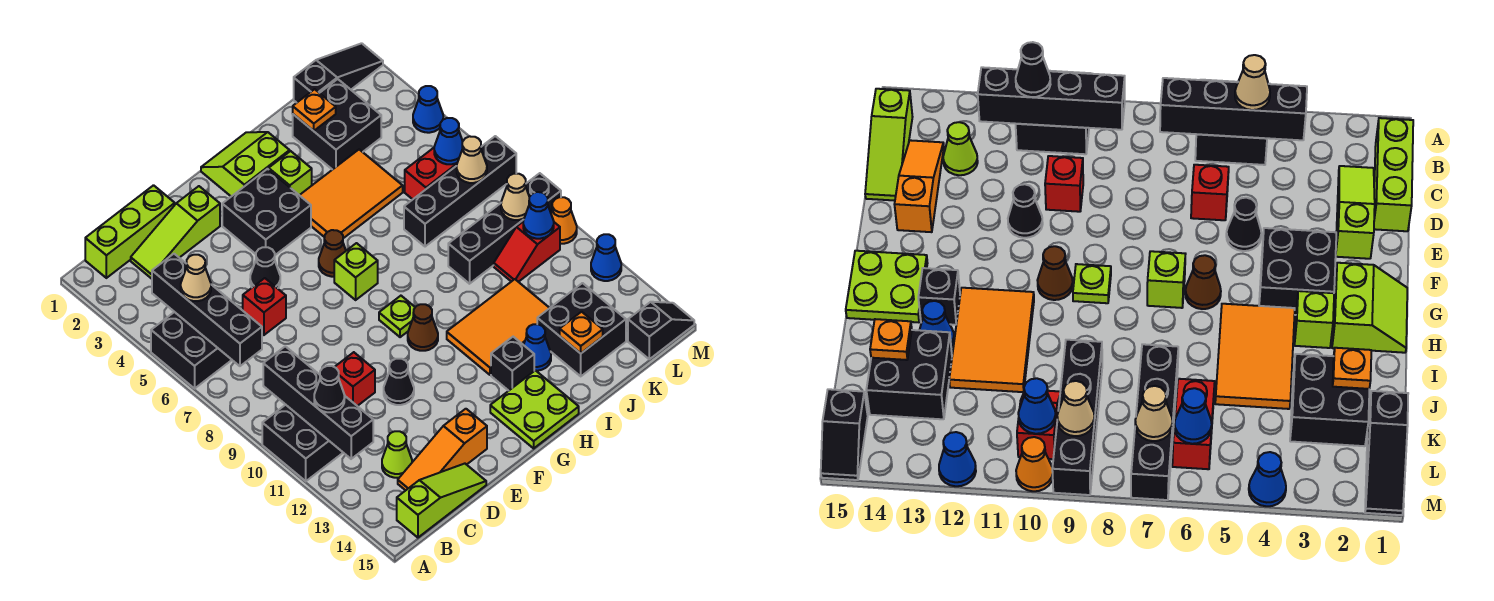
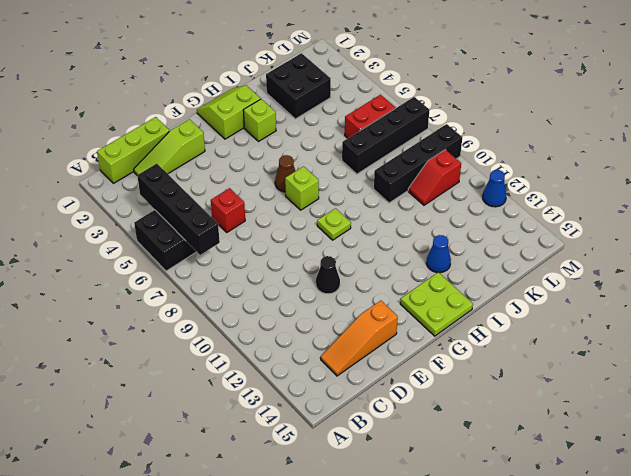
none -> black brick A10:B11 level 1
none -> lime slope B15:D15 level 1 top B
none -> lime cone C13 level 1
none -> red brick D10 level 1

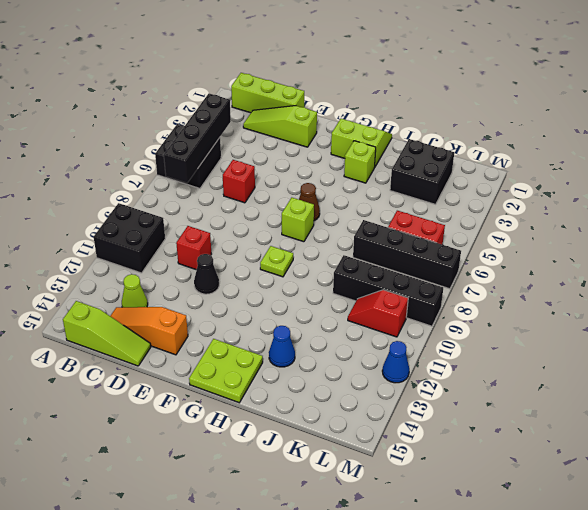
none -> black cone E5 level 1
none -> black brick F3:G4 level 1
none -> brown cone G10 level 1
none -> orange tile H4:J5 level 1

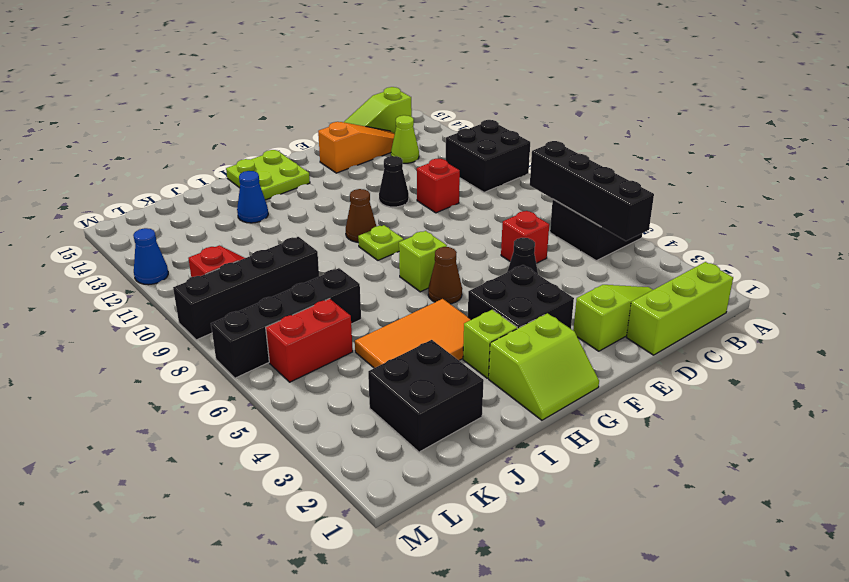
none -> orange tile H11:J12 level 1
none -> black brick H13 level 1
none -> black brick J13:K14 level 1
none -> black slope K1:M1 level 1 top K

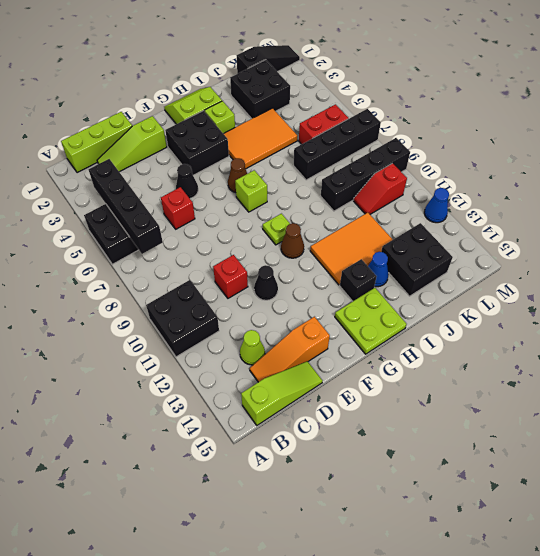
none -> black slope L15:M15 level 1 top L
none -> blue cone M4 level 1
none -> orange cone M10 level 1
none -> black brick B9:B12 level 2

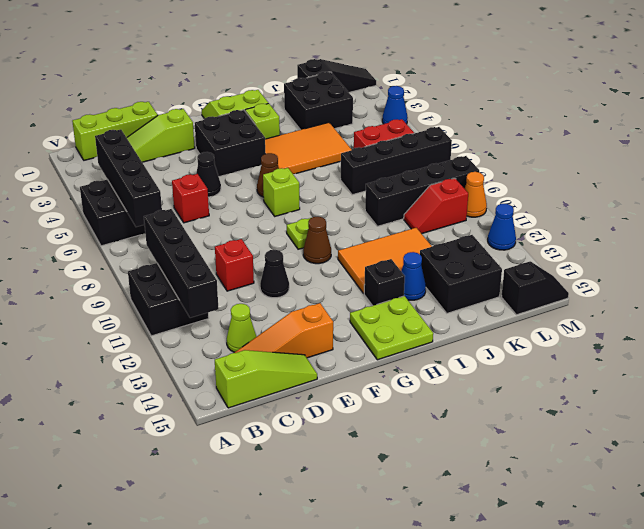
none -> orange plate J2 level 2
none -> orange plate J14 level 2
none -> blue cone L6 level 2
none -> tan cone L7 level 2

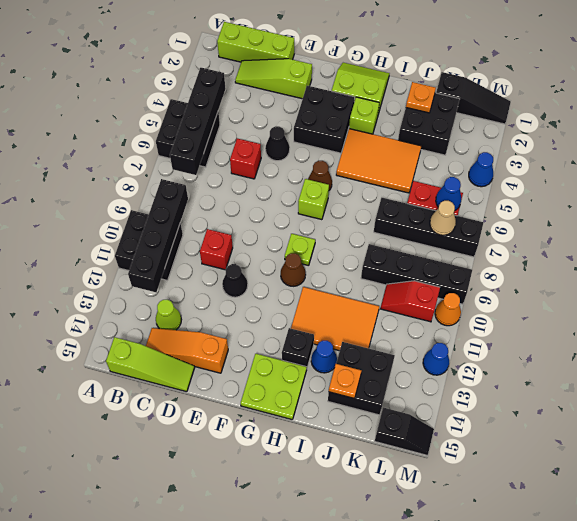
none -> tan cone L9 level 2
none -> blue cone L10 level 2
none -> tan cone B5 level 3
none -> black cone B11 level 3

